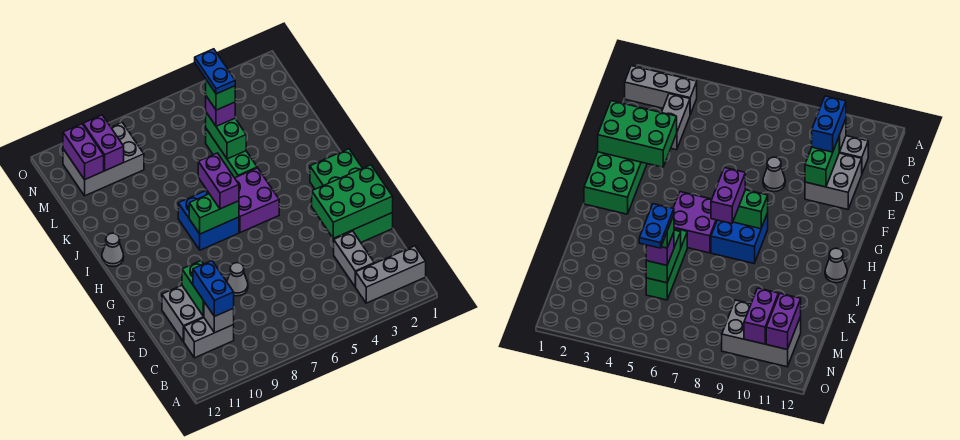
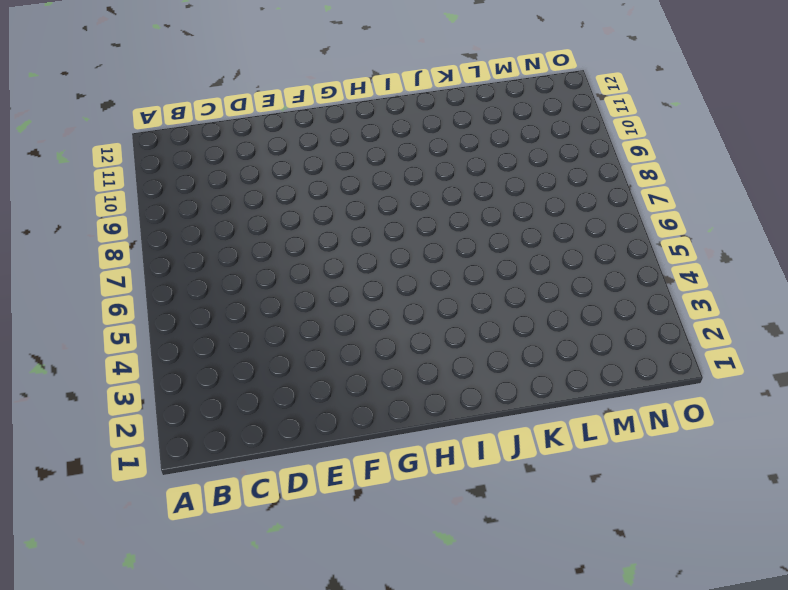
none -> grey brick B1:B3 level 1
none -> grey brick C3:D3 level 1
none -> grey brick C10:C11 level 1

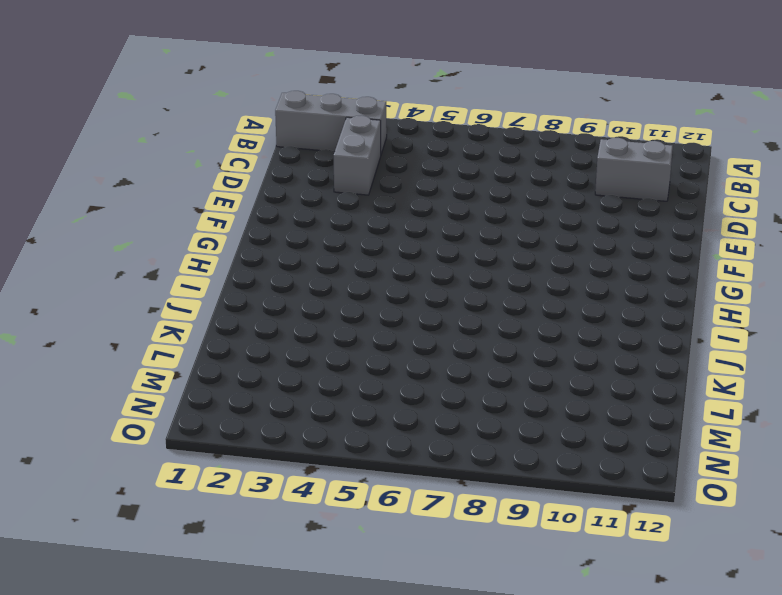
none -> grey brick D10:E11 level 1
none -> green brick E1:H2 level 1
none -> grey cone E8 level 1

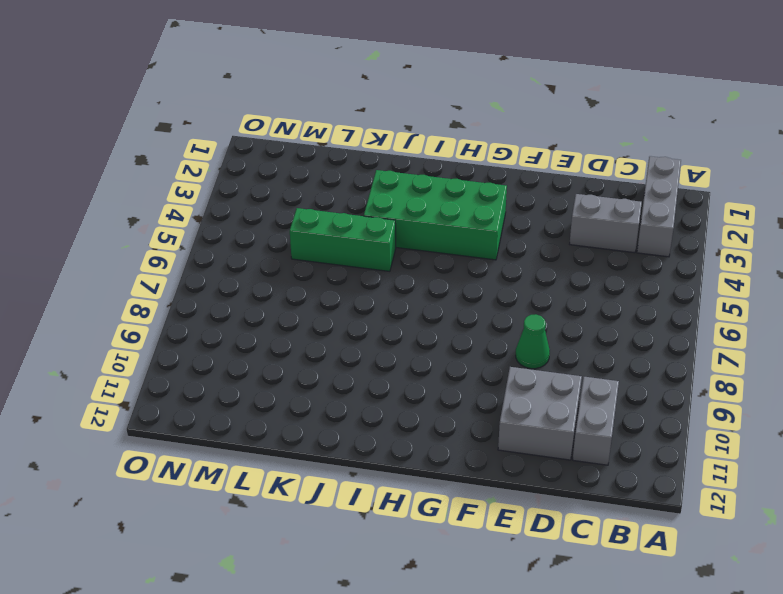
green cone E8 level 1 -> grey cone E8 level 1
green brick G3:J4 level 1 -> green brick E1:H2 level 1
none -> purple brick H5:I6 level 1
none -> blue brick H7:I8 level 1
none -> grey cone I12 level 1

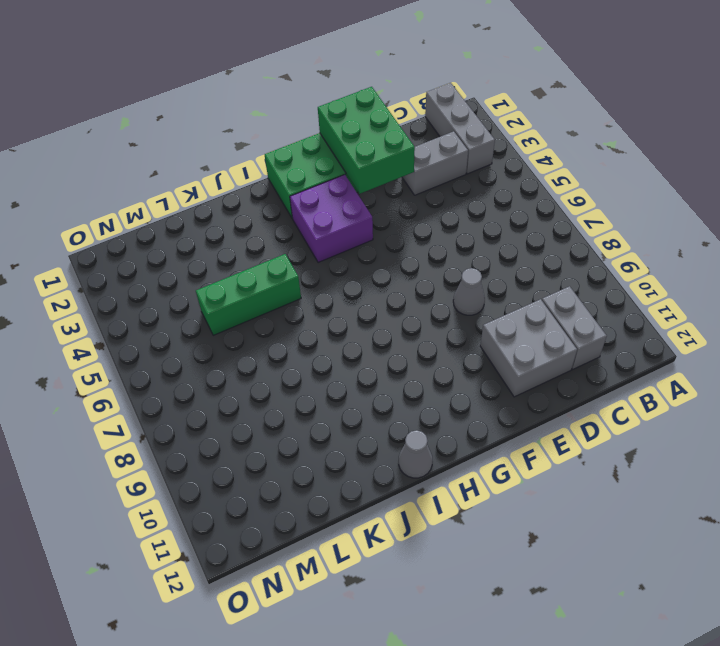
purple brick G3:H4 level 1 -> purple brick H5:I6 level 1
none -> blue brick H7:I8 level 1
none -> grey brick M9:N11 level 1
none -> grey brick C10 level 2

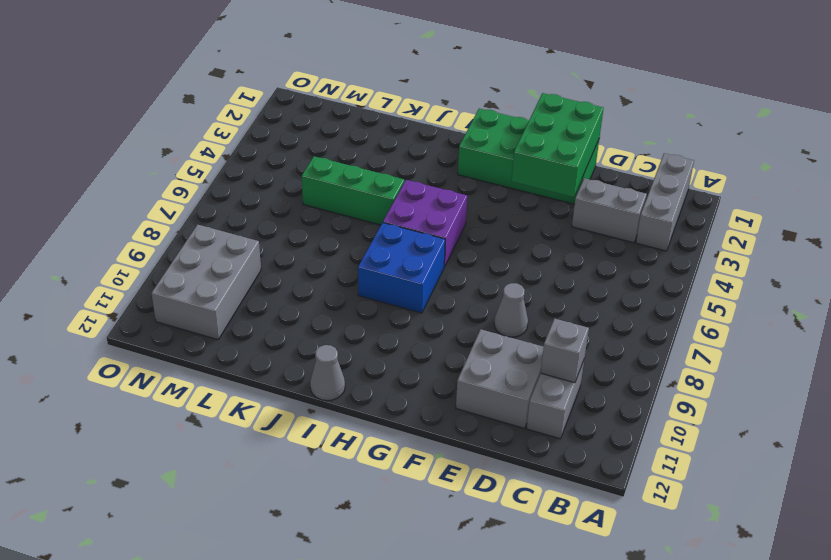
none -> green brick D10:E10 level 2
none -> green brick H7:H8 level 2
none -> green brick K5:L5 level 2

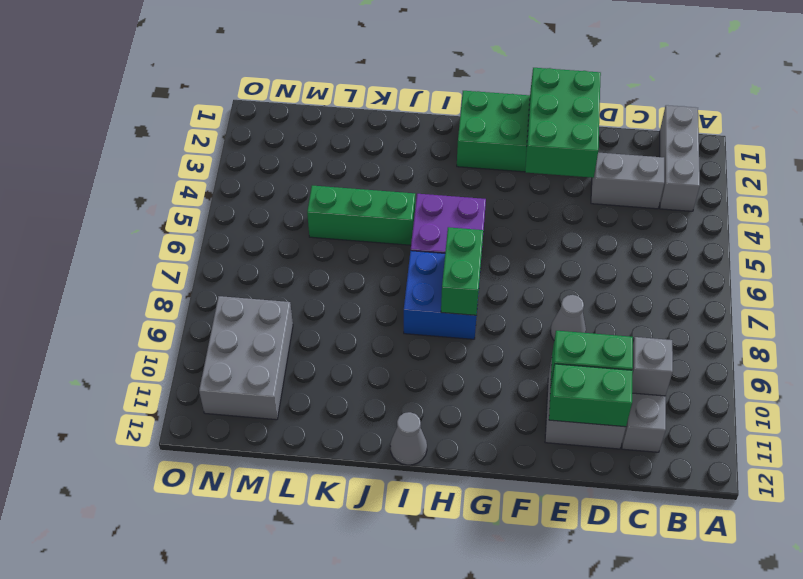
green brick D11:E11 level 2 -> green brick K5:L5 level 2
none -> purple brick M10:N10 level 2
none -> purple brick M11:N11 level 2
none -> blue brick C10:D10 level 3

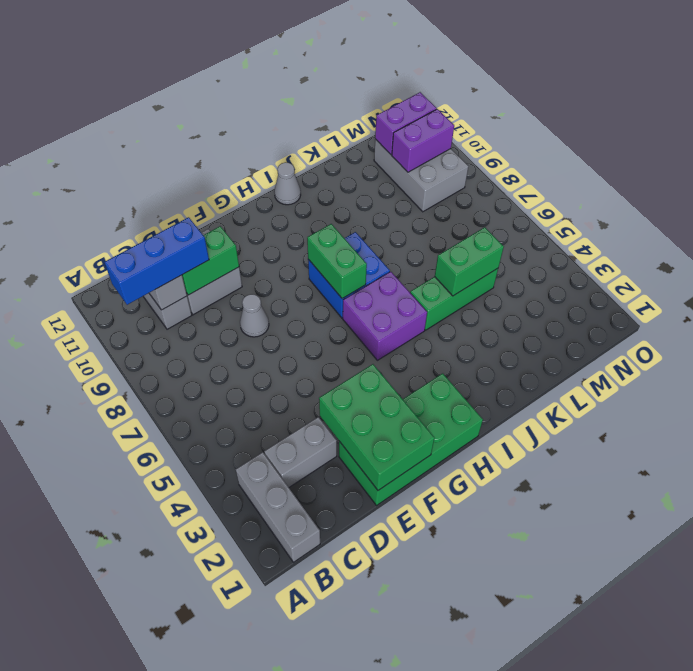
blue brick B10:D10 level 3 -> blue brick C10:D10 level 3
none -> purple brick H7:I7 level 3
none -> purple brick L5 level 3
none -> green brick L5 level 4

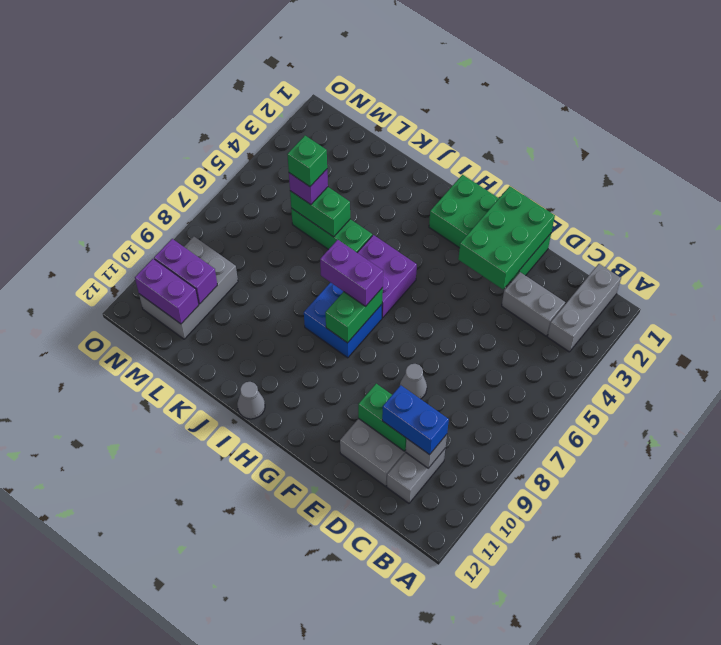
none -> blue plate L5:M5 level 5

